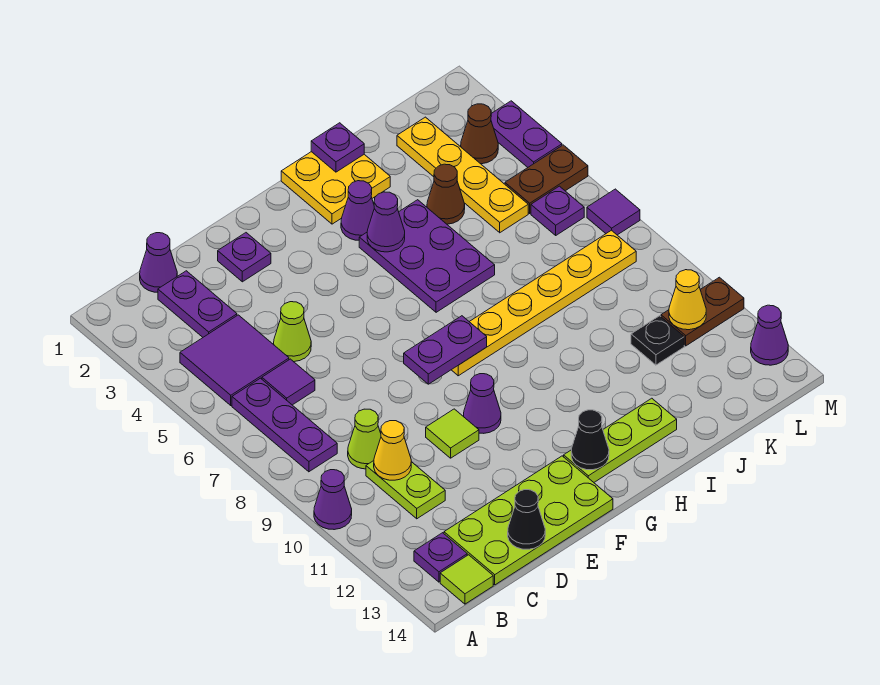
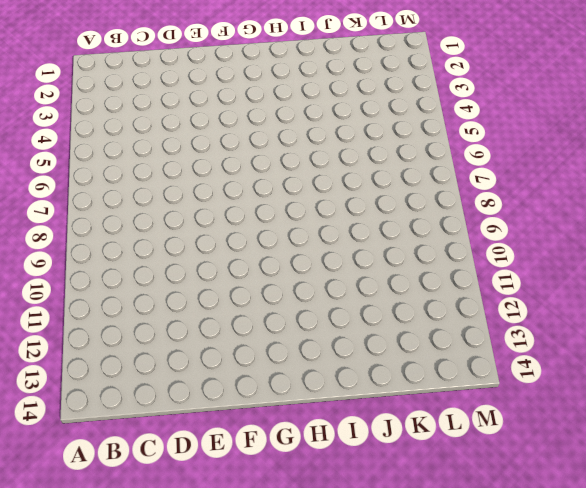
none -> purple cone A10 level 1
none -> purple tile B4:C5 level 1
none -> purple plate B6:B8 level 1
none -> purple plate B13 level 1

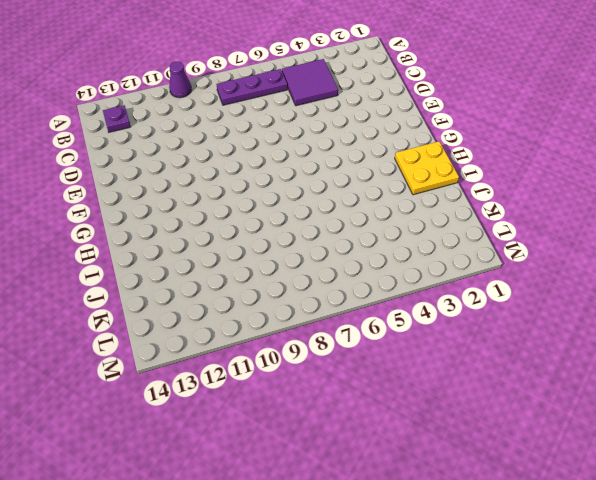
none -> lime tile B14 level 1
none -> purple cone C1 level 1
none -> purple plate C2:C3 level 1
none -> purple tile C6 level 1

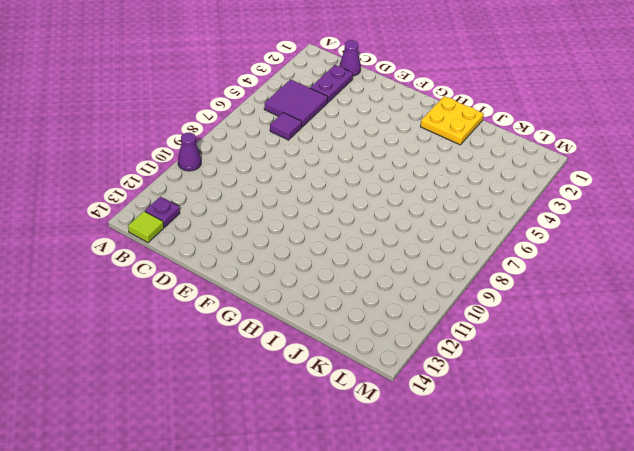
none -> purple plate B6:B8 level 1
none -> lime cone C9 level 1
none -> lime plate C10:C11 level 1
none -> lime plate C13:F14 level 1

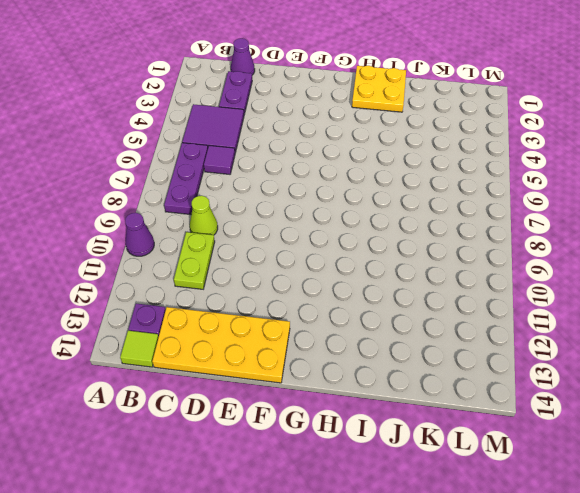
yellow plate C13:F14 level 1 -> lime plate C13:F14 level 1
none -> lime cone D5 level 1
none -> purple plate E2 level 1
none -> lime tile E10 level 1
none -> purple cone F10 level 1

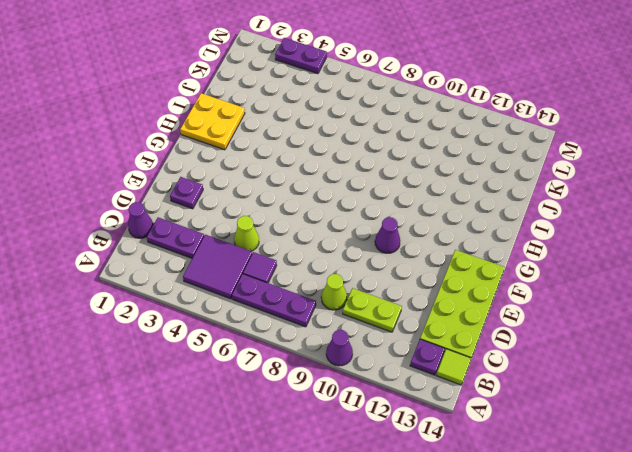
none -> lime tile E10 level 1
none -> yellow plate G8:L8 level 1
none -> lime plate G13:I13 level 1
none -> purple cone H3 level 1

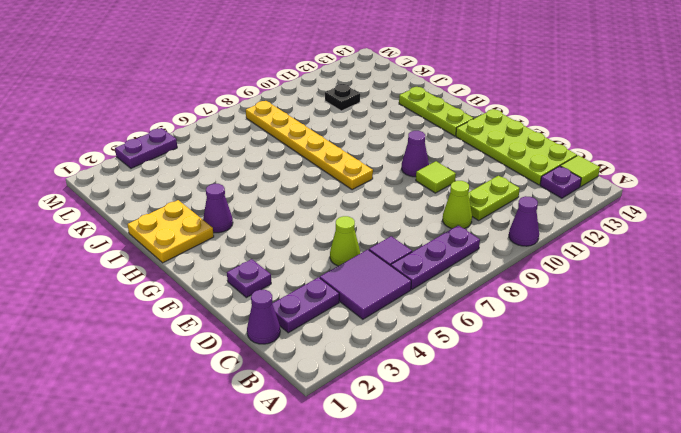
none -> purple plate H4:I6 level 1
none -> brown cone J4 level 1
none -> yellow plate K2:K5 level 1
none -> brown cone L3 level 1

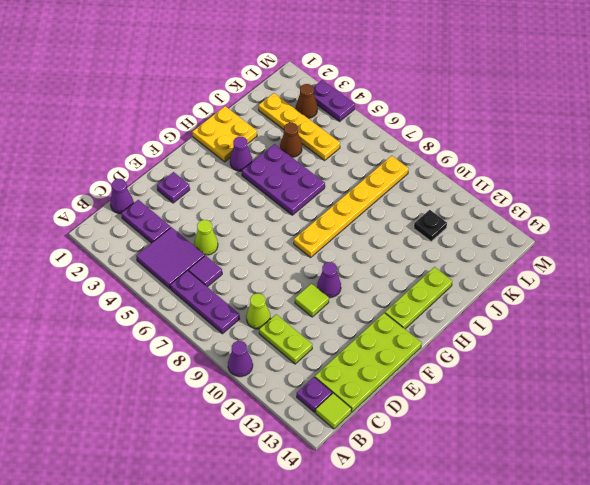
none -> brown plate L5:M5 level 1
none -> purple plate L6 level 1
none -> brown plate L11:M11 level 1
none -> purple tile M7 level 1

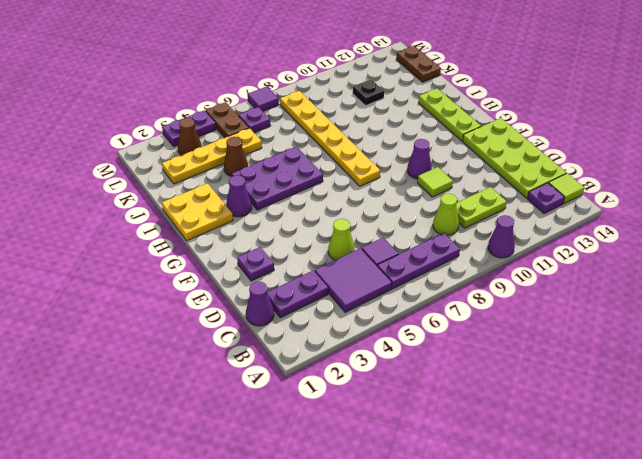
brown plate K14:L14 level 1 -> brown plate L11:M11 level 1
none -> purple cone M13 level 1
none -> yellow cone C10 level 2
none -> black cone D14 level 2
none -> purple plate F8:G8 level 2

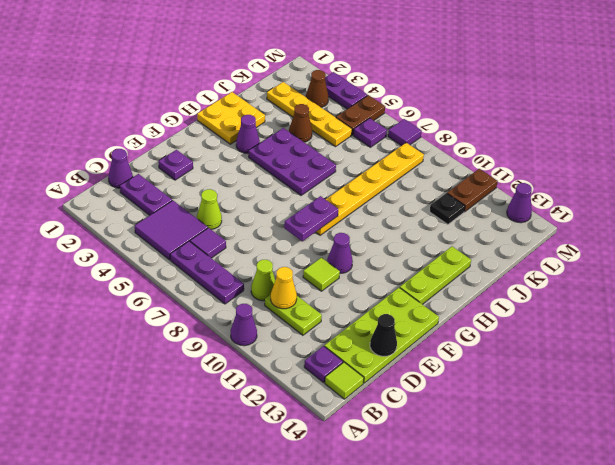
none -> black cone G13 level 2
none -> purple cone H4 level 2
none -> purple plate I1 level 2
none -> yellow cone L11 level 2

